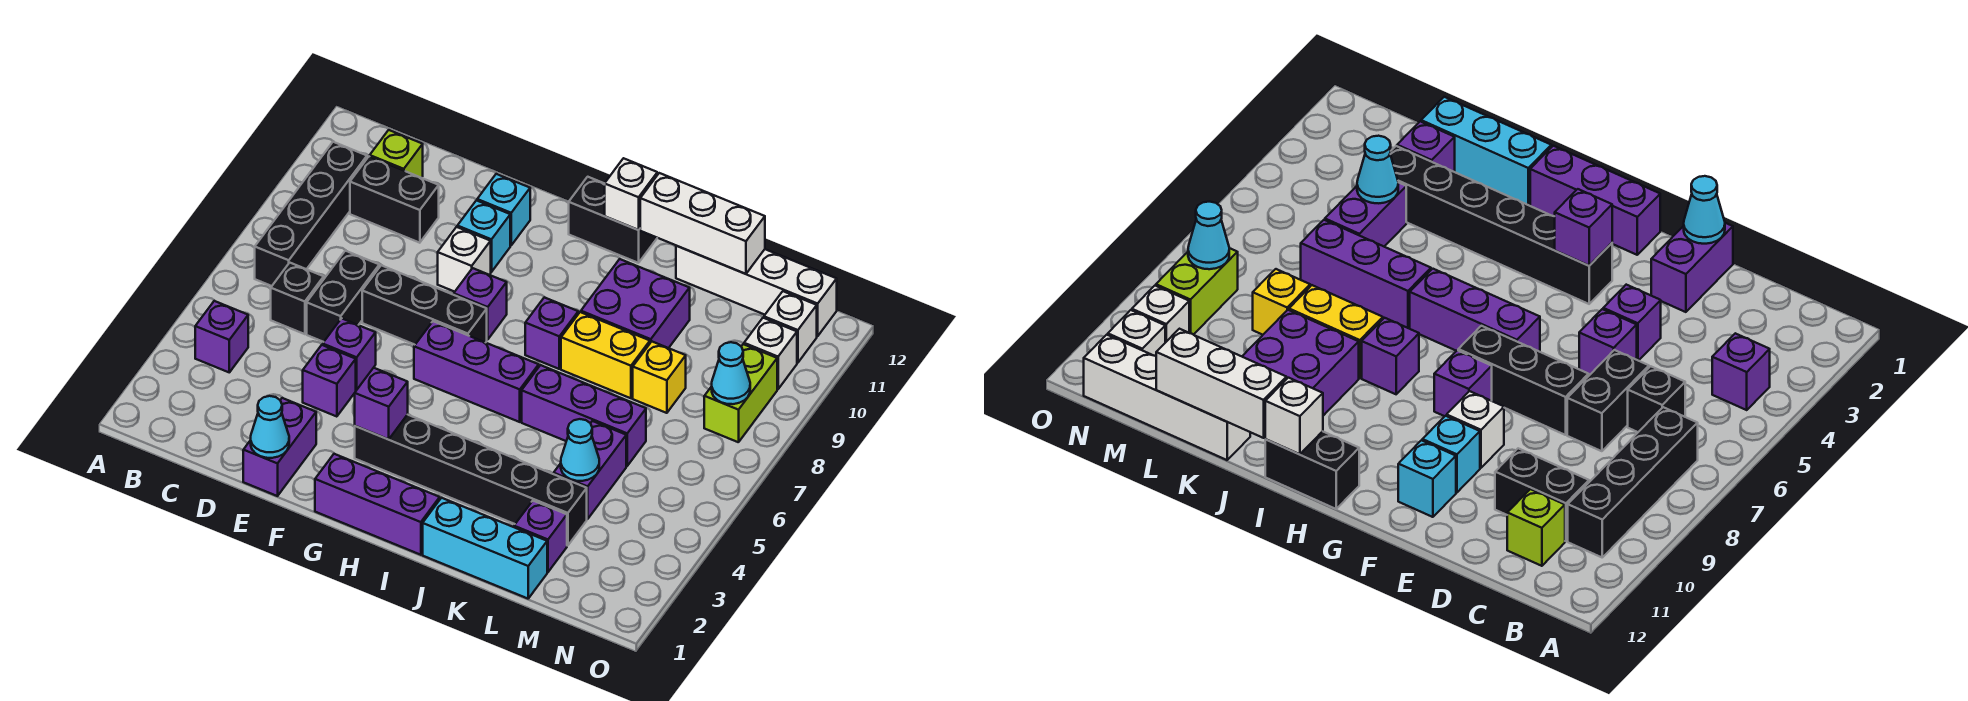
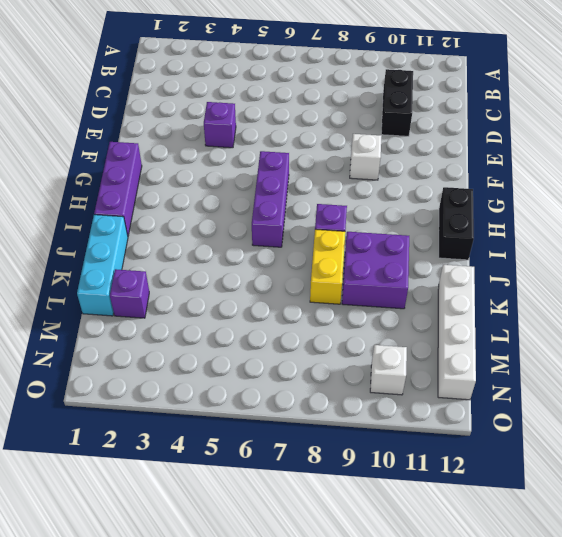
none -> purple brick B4 level 1
none -> black brick B7:B10 level 1
none -> black brick C6 level 1
none -> lime brick C11 level 1

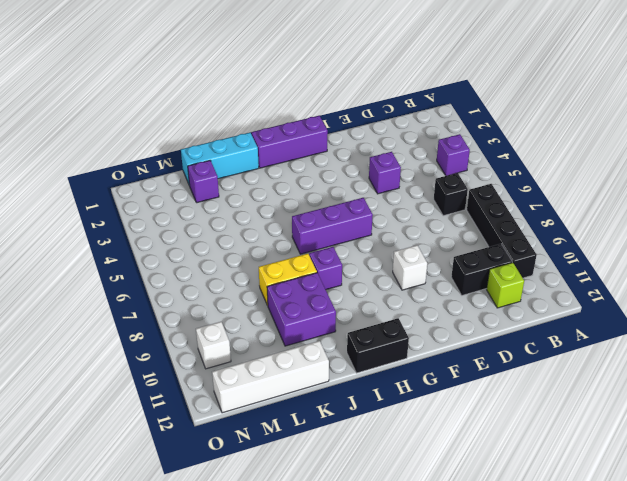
none -> black brick D6:D7 level 1
none -> purple brick E1:E2 level 1
none -> purple brick E5 level 1
none -> black brick E7:G7 level 1

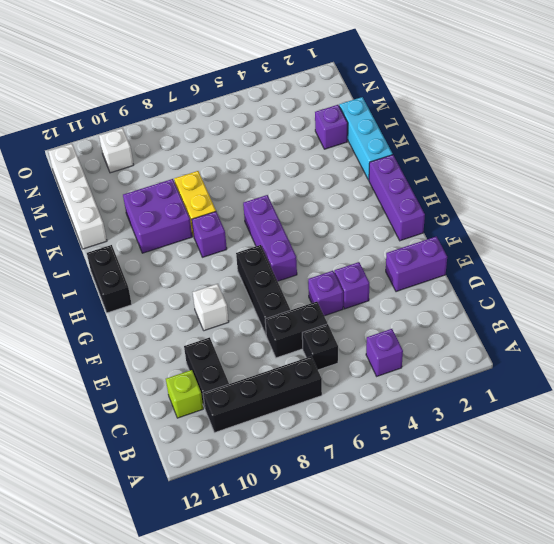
none -> cyan brick F10 level 1
none -> cyan brick F11 level 1
none -> black brick G3:L3 level 1
none -> purple brick G8 level 1

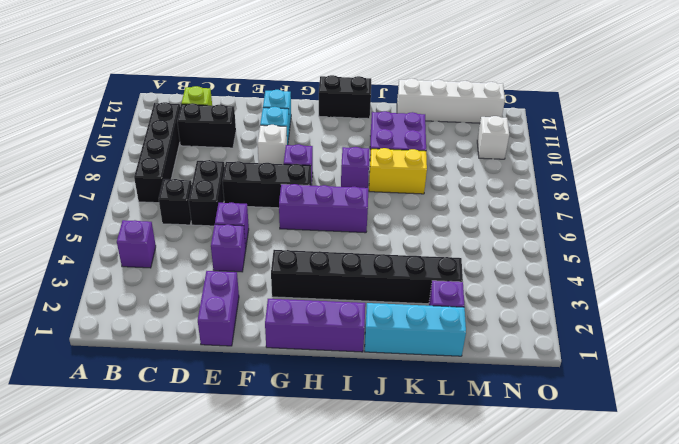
none -> purple brick J6:L6 level 1
none -> purple brick L4:L5 level 1
none -> yellow brick L8 level 1
none -> lime brick N8:N9 level 1

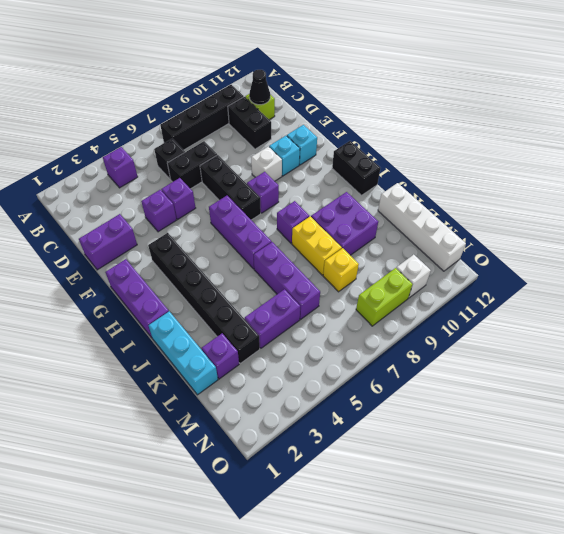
black cone C11 level 2 -> none
none -> white brick N11 level 1
none -> cyan cone E1 level 2
none -> purple brick G3 level 2
none -> white brick I12 level 2

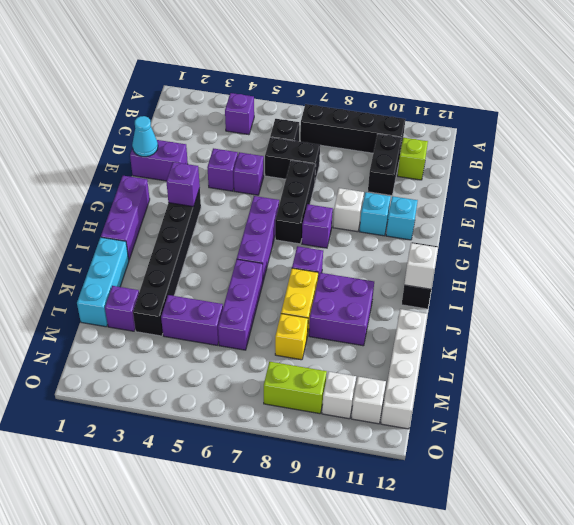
none -> white brick J12:L12 level 2
none -> cyan cone L4 level 2
none -> cyan cone N8 level 2

